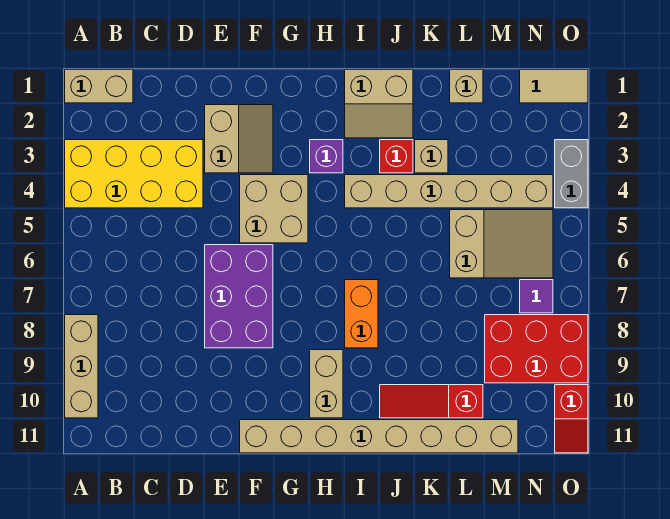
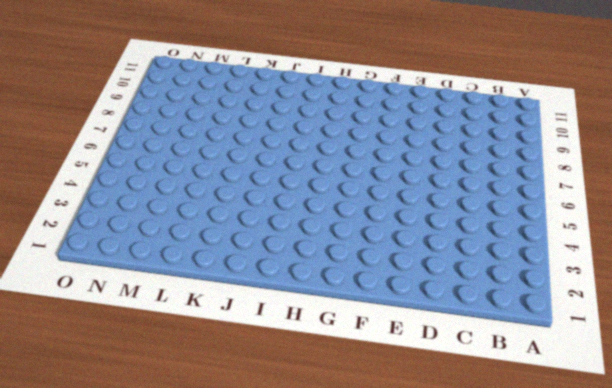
none -> tan brick A1:B1 level 1
none -> yellow brick A3:D4 level 1
none -> tan brick A8:A10 level 1

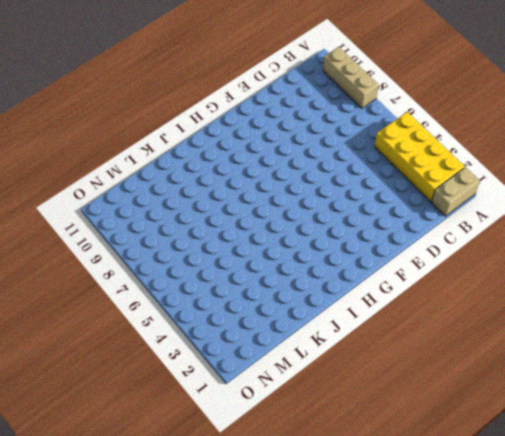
yellow brick A2:B5 level 1 -> yellow brick A3:D4 level 1
none -> tan slope E2:F3 level 1 top E
none -> purple brick E6:F8 level 1
none -> tan brick F4:G5 level 1

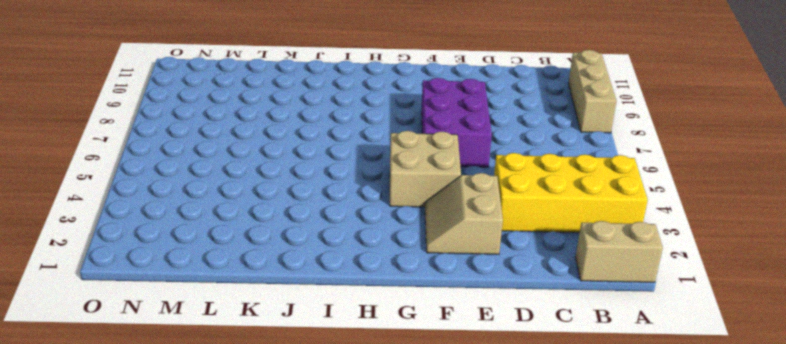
none -> tan brick F11:M11 level 1
none -> purple brick H3 level 1
none -> tan brick H9:H10 level 1

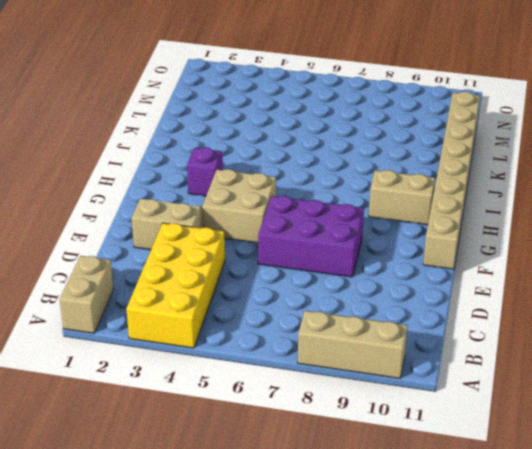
none -> tan slope I1:J2 level 1 top 1
none -> tan brick I4:N4 level 1
none -> orange brick I7:I8 level 1

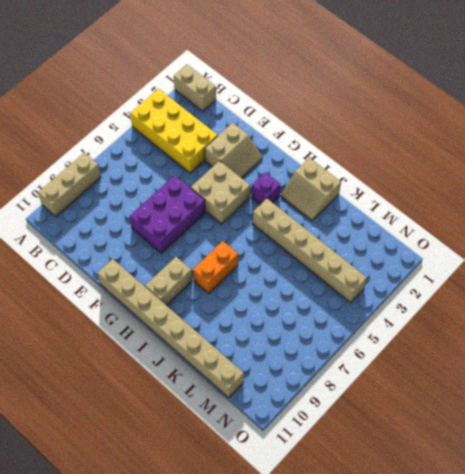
none -> red brick J3 level 1
none -> red slope J10:L10 level 1 top L
none -> tan brick K3 level 1

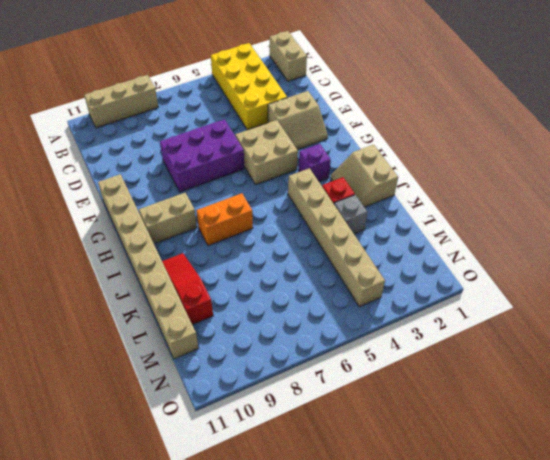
grey brick K3 level 1 -> tan brick K3 level 1
none -> tan brick L1 level 1
none -> tan slope L5:N6 level 1 top L
none -> red brick M8:O9 level 1

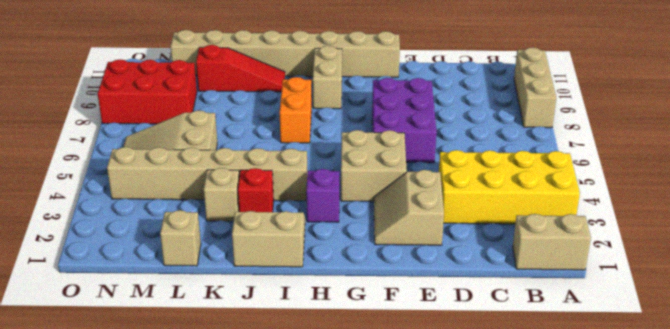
none -> tan tile N1:O1 level 1
none -> purple tile N7 level 1
none -> grey brick O3:O4 level 1

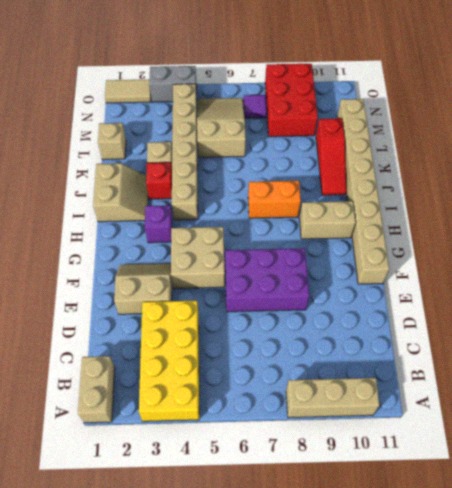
tan tile O1:O2 level 1 -> tan tile N1:O1 level 1
none -> red slope O10:O11 level 1 top 10

